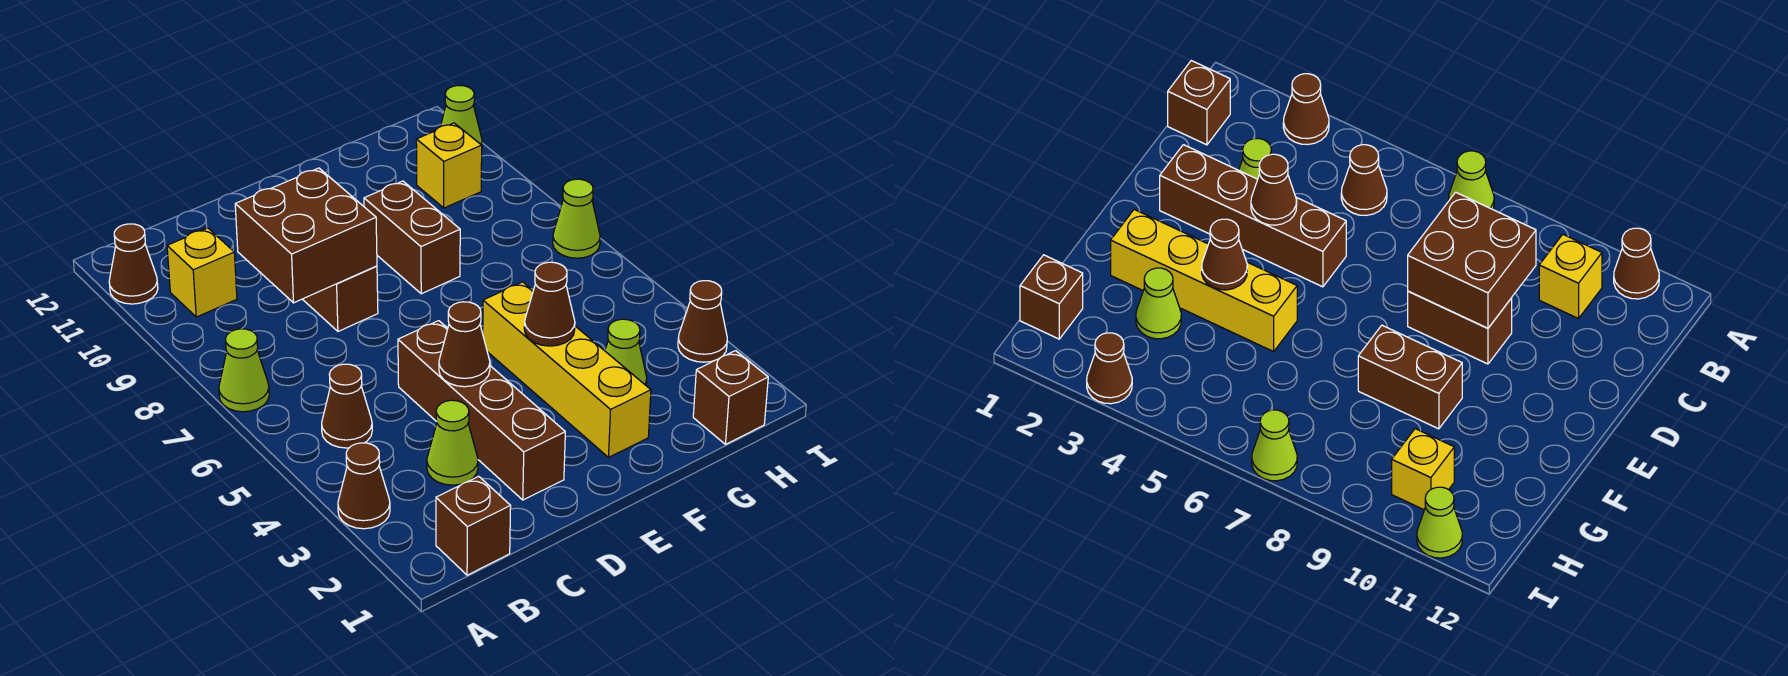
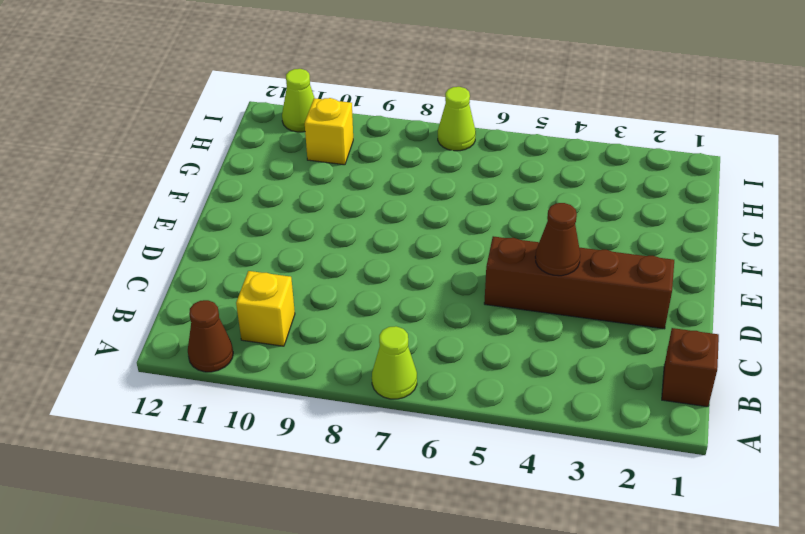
none -> brown cone A3 level 1
none -> brown cone B5 level 1
none -> lime cone C3 level 1

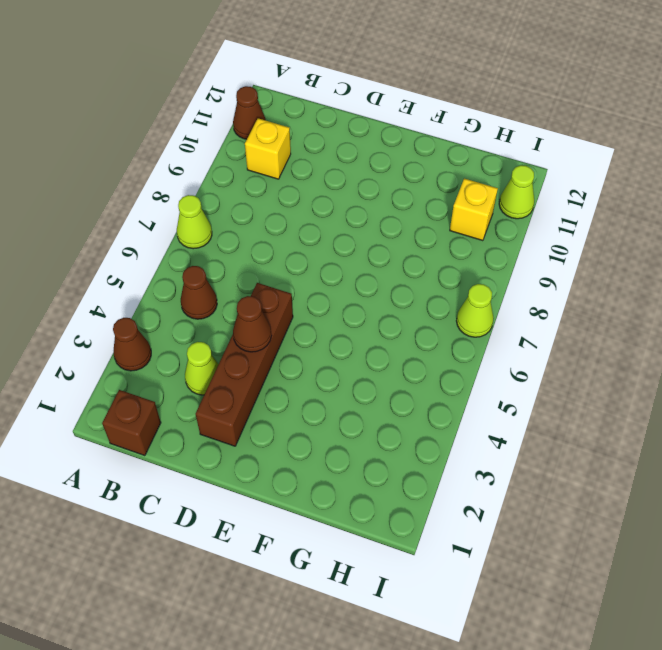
none -> brown brick D8:D9 level 1
none -> yellow brick F2:F5 level 1
none -> brown brick F8:F9 level 1

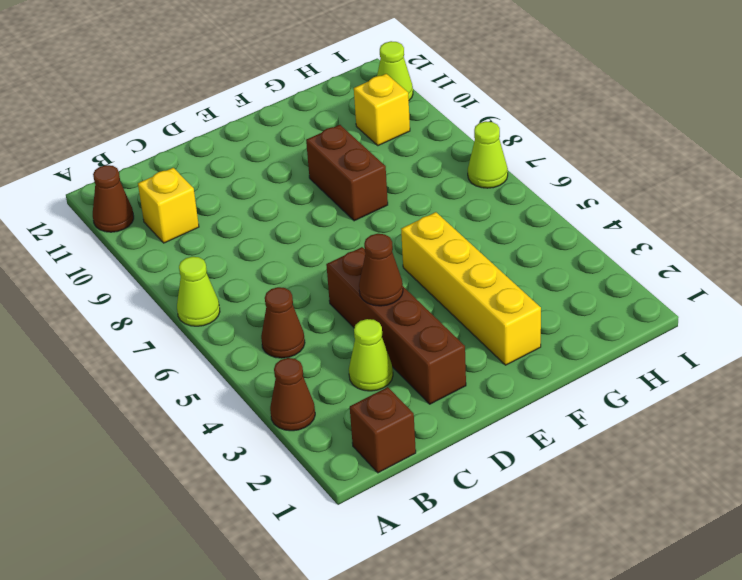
none -> brown brick D8:D9 level 1
none -> lime cone G3 level 1
none -> brown brick H1 level 1

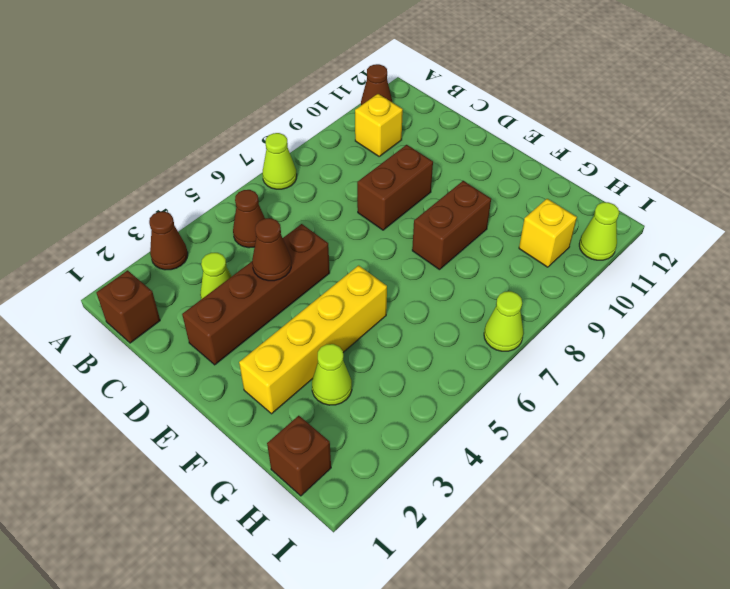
none -> brown cone I3 level 1
none -> brown brick C8:D9 level 2
none -> brown cone F4 level 2

